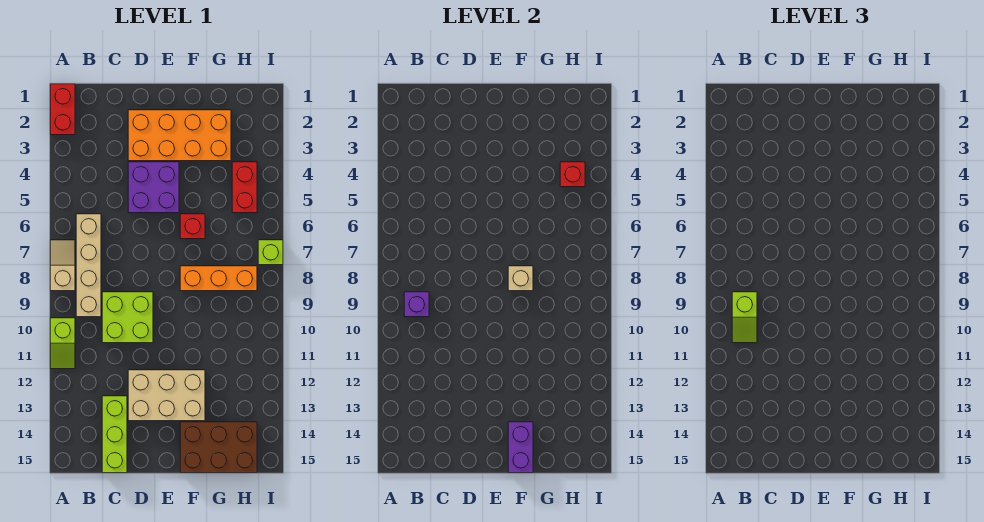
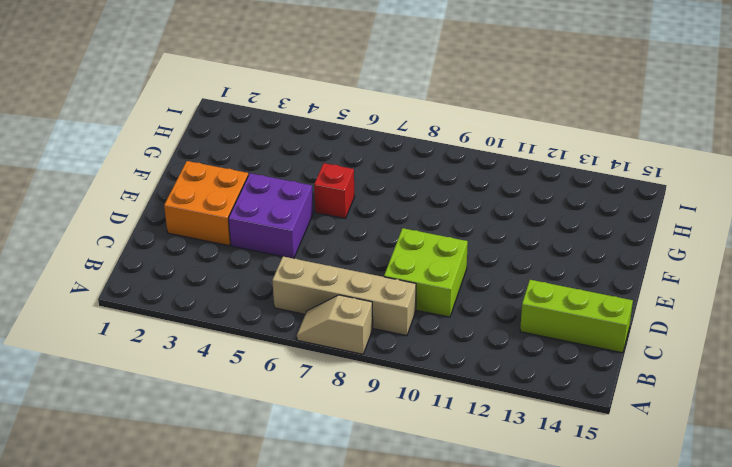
orange brick D2:E3 level 1 -> orange brick D2:G3 level 1
none -> red brick A1:A2 level 1
none -> lime slope A10:A11 level 1 top 10
none -> tan brick D12:F13 level 1

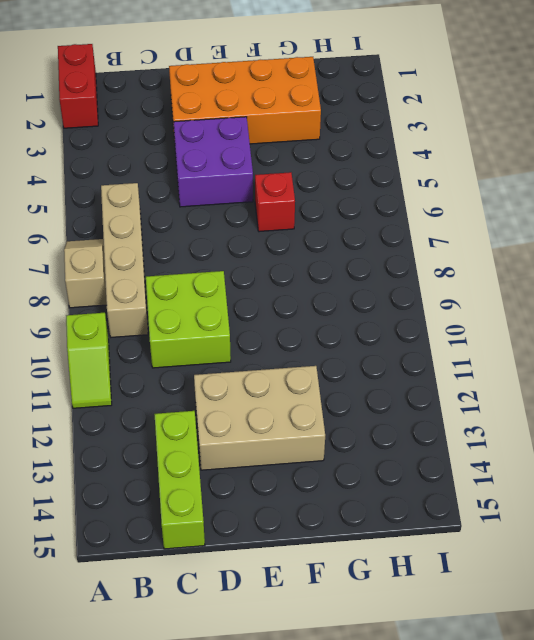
none -> orange brick F8:H8 level 1
none -> brown brick F14:H15 level 1
none -> red brick H4:H5 level 1

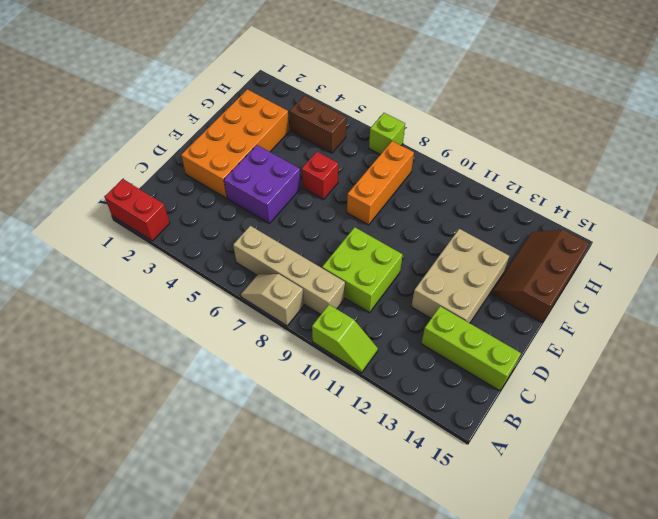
brown slope F14:H15 level 1 top 15 -> brown brick F14:H15 level 1
brown brick H4:H5 level 1 -> red brick H4:H5 level 1
none -> purple brick B9 level 2
none -> tan brick F8 level 2
none -> purple brick F14:F15 level 2

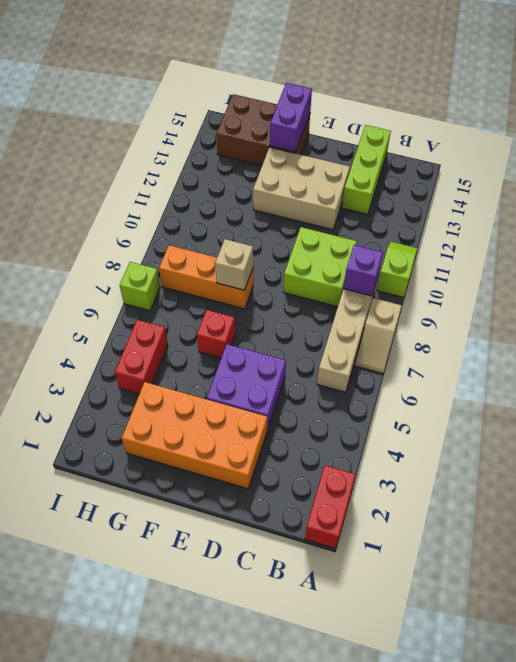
none -> red brick H4 level 2
none -> lime slope B9:B10 level 3 top 9

